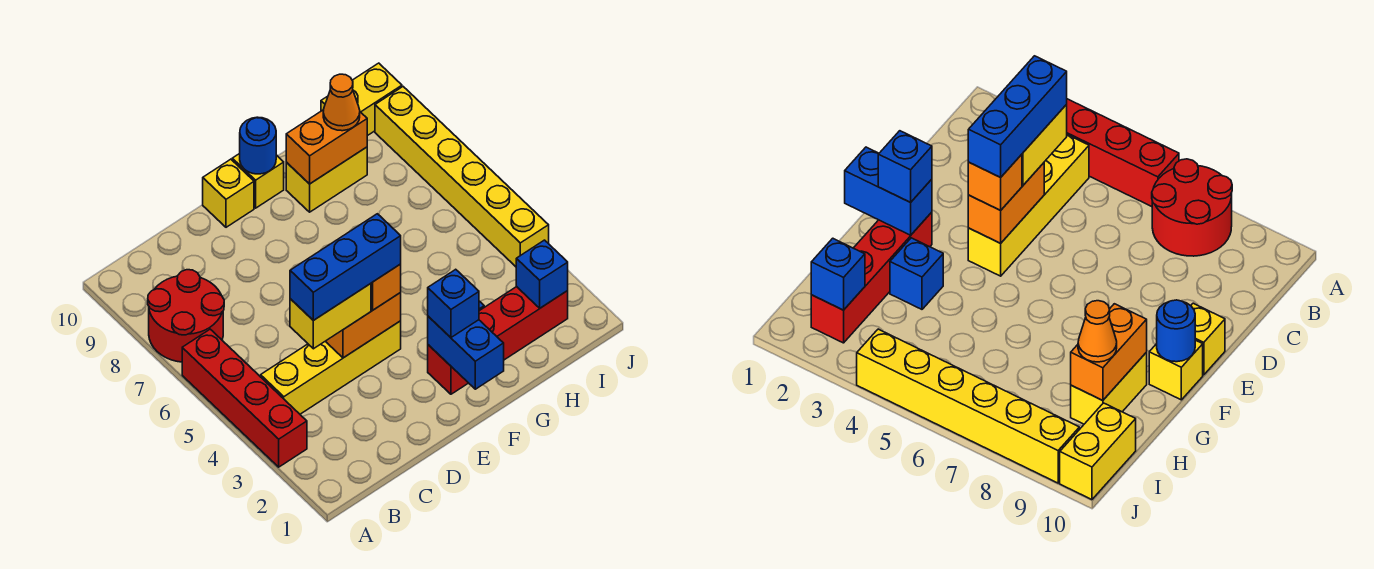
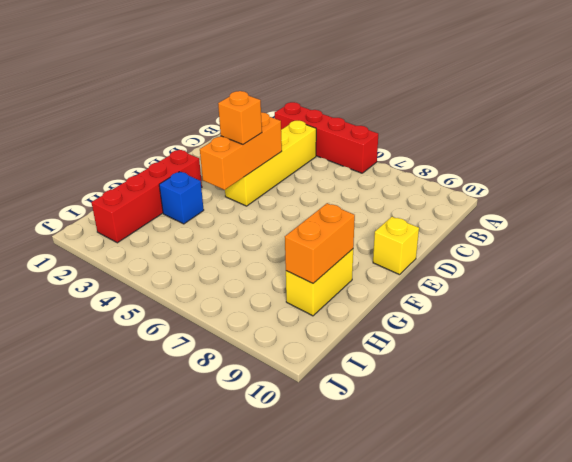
orange brick D4:F4 level 2 -> orange brick D4:E4 level 2
none -> red round brick A7:B8 level 1
none -> yellow brick F10 level 1
none -> yellow brick I10:J10 level 1

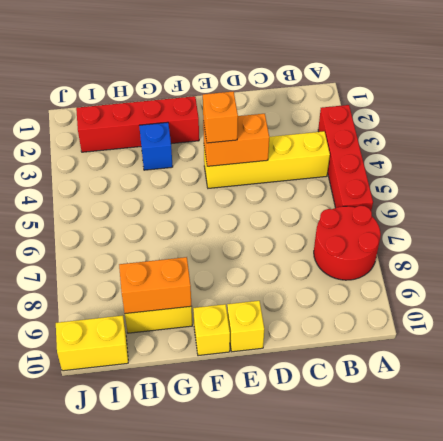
none -> yellow brick J4:J9 level 1
none -> blue brick F1:F2 level 2
none -> blue round brick F10 level 2

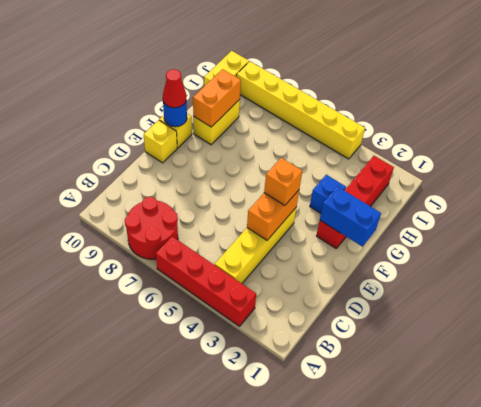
red cone F10 level 3 -> none
none -> blue brick I2 level 2
none -> yellow brick C4:D4 level 3
none -> blue brick F2 level 3

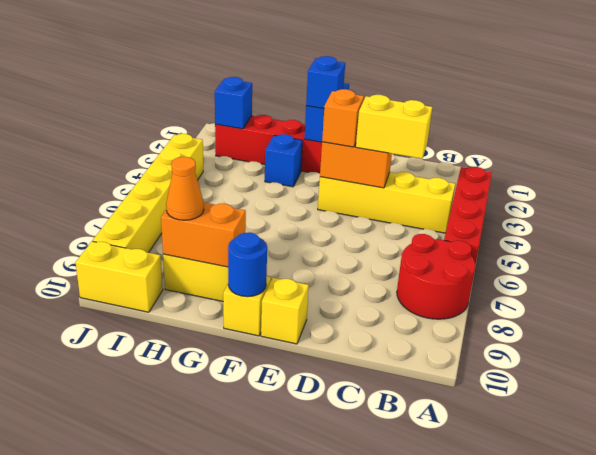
none -> blue brick C4:E4 level 4

